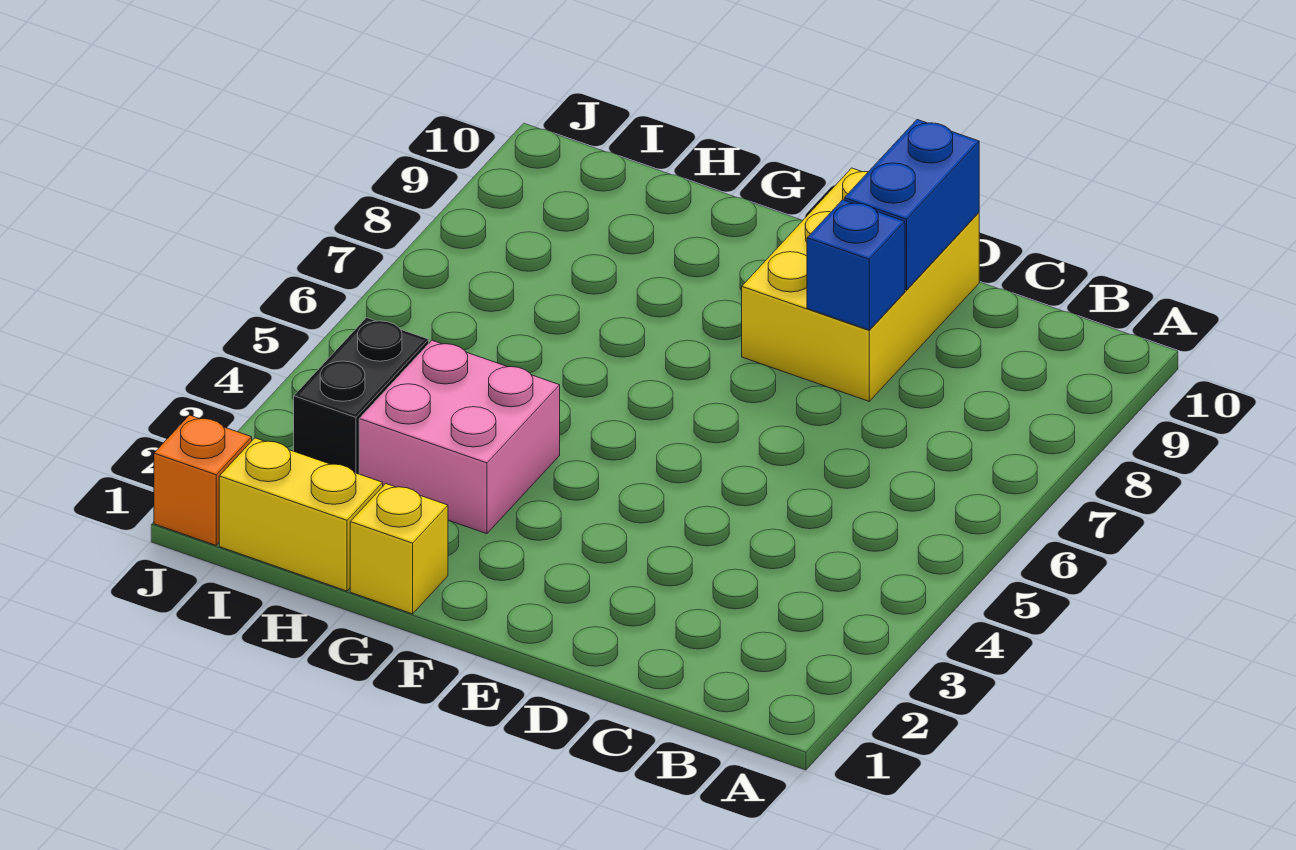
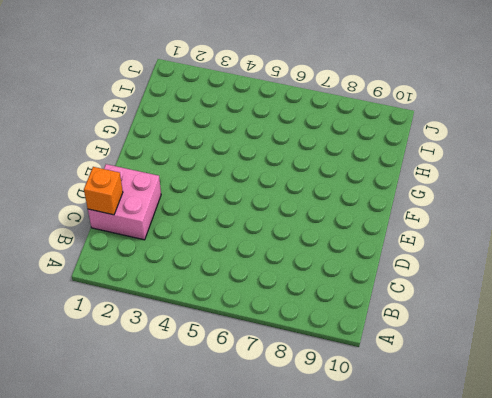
pink brick C1:D2 level 1 -> pink brick G3:H4 level 1
orange brick C1 level 2 -> orange brick J1 level 1
none -> yellow brick D8:E10 level 1
none -> yellow brick G1 level 1

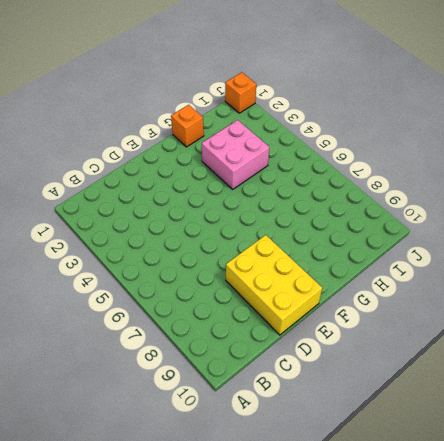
orange brick G1 level 1 -> yellow brick G1 level 1
none -> yellow brick H1:I1 level 1
none -> black brick I3:I4 level 1

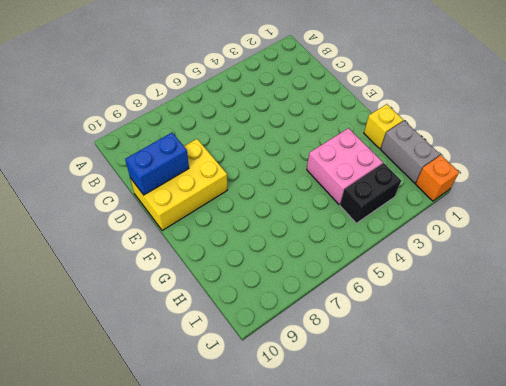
grey brick H1:I1 level 1 -> yellow brick H1:I1 level 1
none -> blue brick D8 level 2

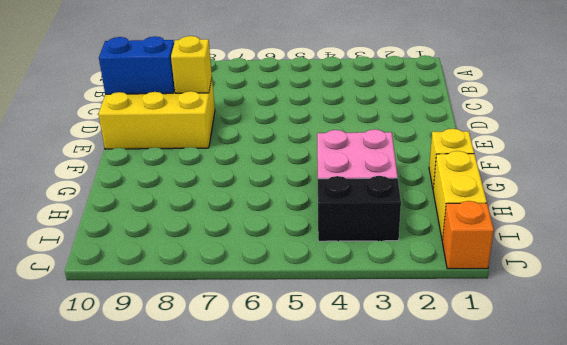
yellow brick D8 level 2 -> blue brick D8 level 2

